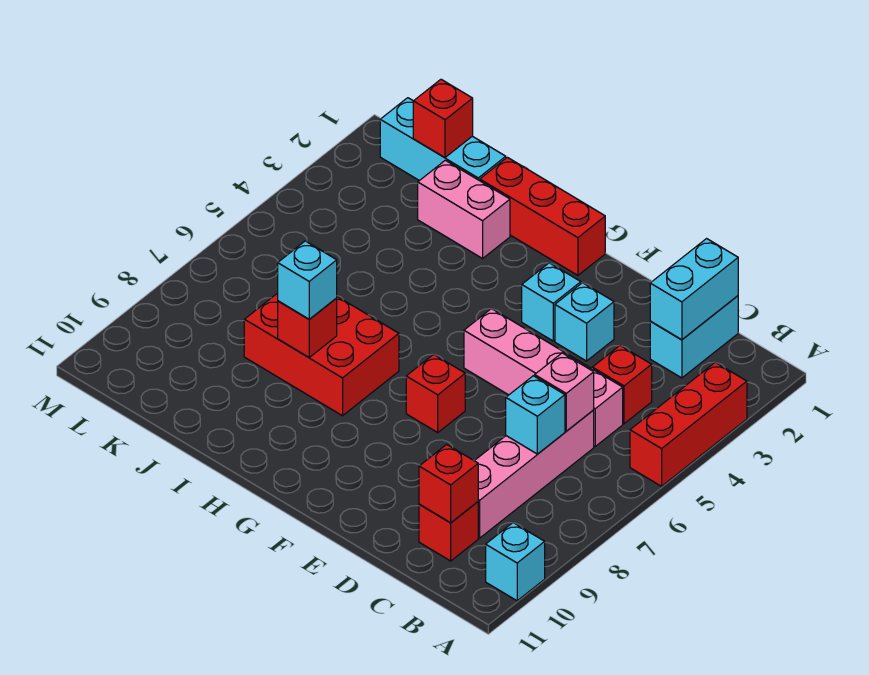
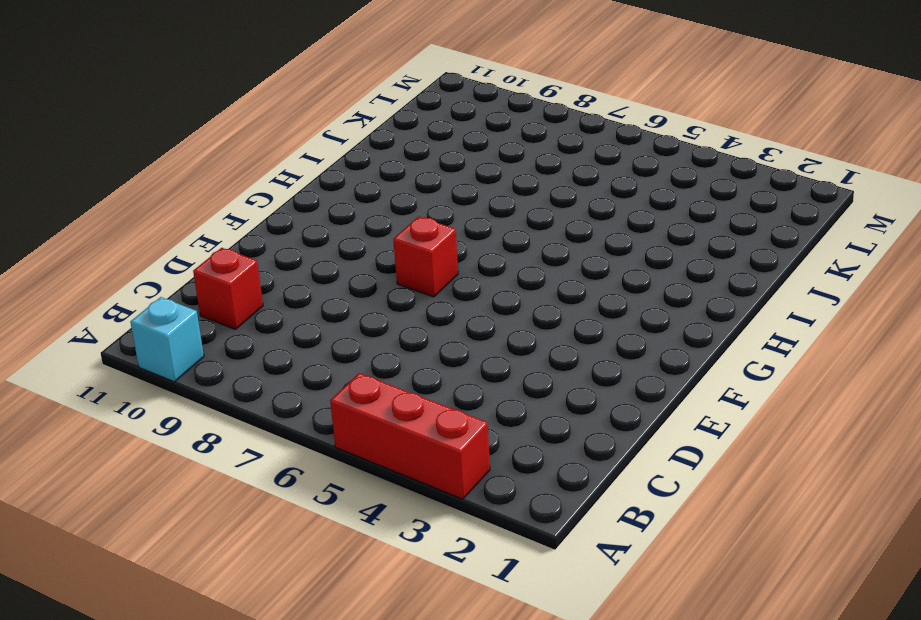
none -> cyan brick C1:C2 level 1
none -> red brick C4 level 1
none -> pink brick C5:F5 level 1

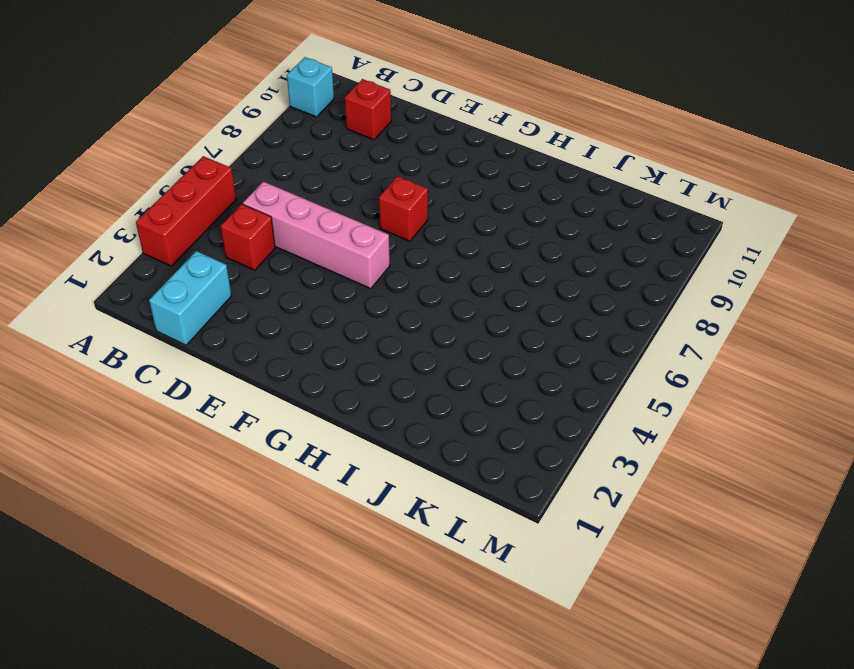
none -> pink brick C6:C9 level 1
none -> cyan brick E3 level 1
none -> cyan brick F3 level 1

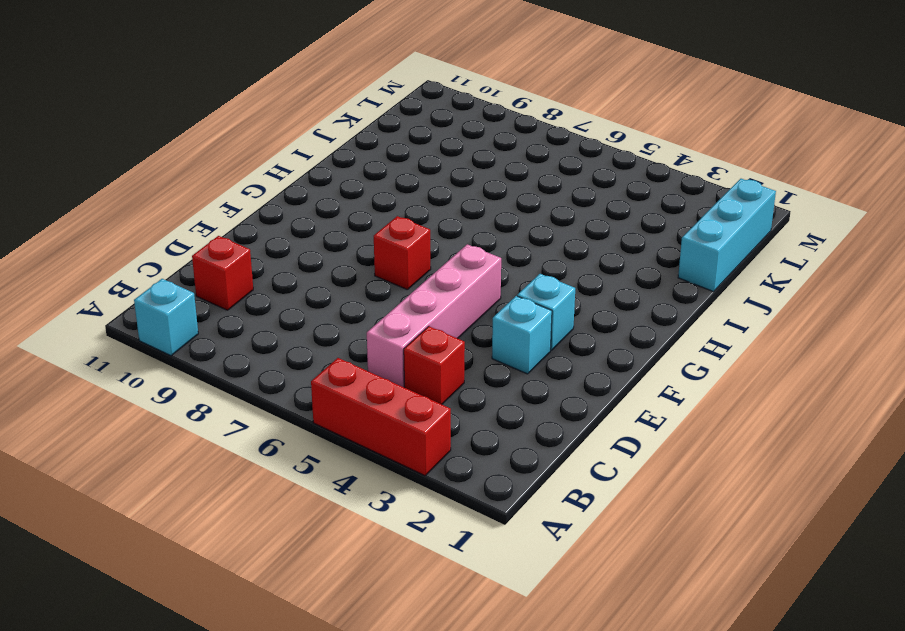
none -> cyan brick C1:C2 level 1
none -> pink brick C6:C9 level 1
none -> red brick G1:I1 level 1

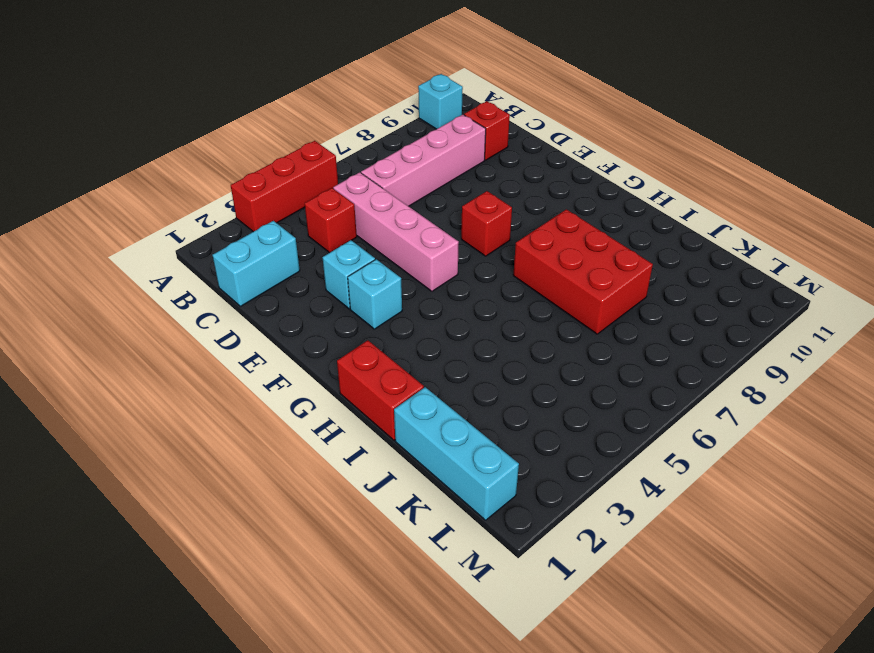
red brick H1:I1 level 1 -> red brick G1:I1 level 1
none -> pink brick I2:J2 level 1
none -> cyan brick C1:C2 level 2
none -> pink brick C6 level 2

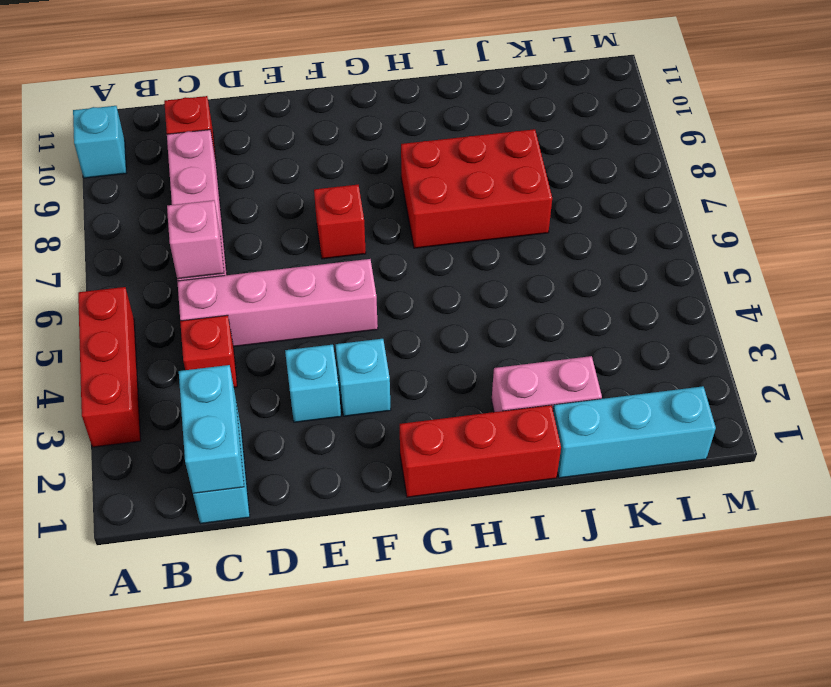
none -> cyan brick C7 level 2
none -> red brick C10 level 2
none -> red brick I8 level 2

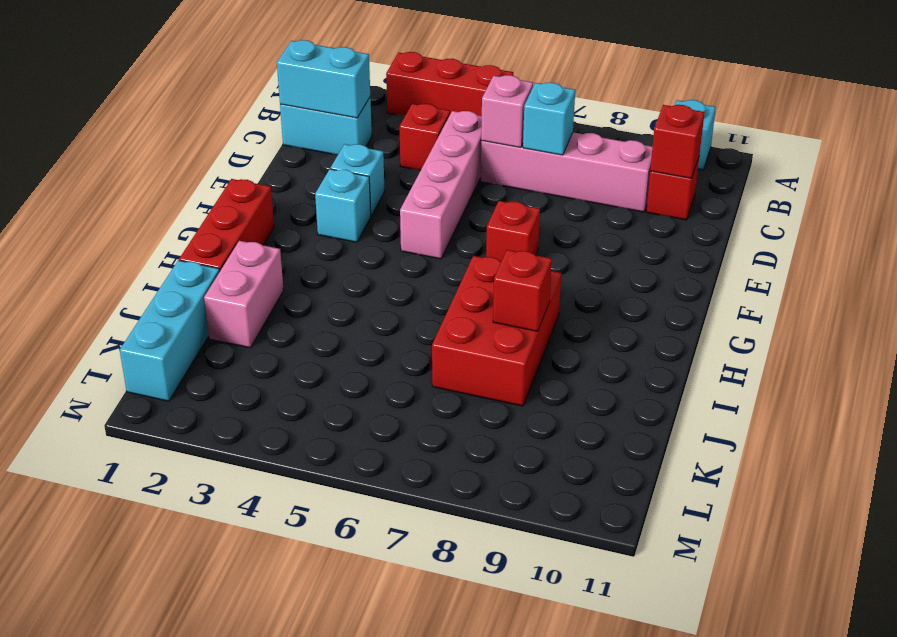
none -> red brick K1 level 2
none -> cyan brick I8 level 3

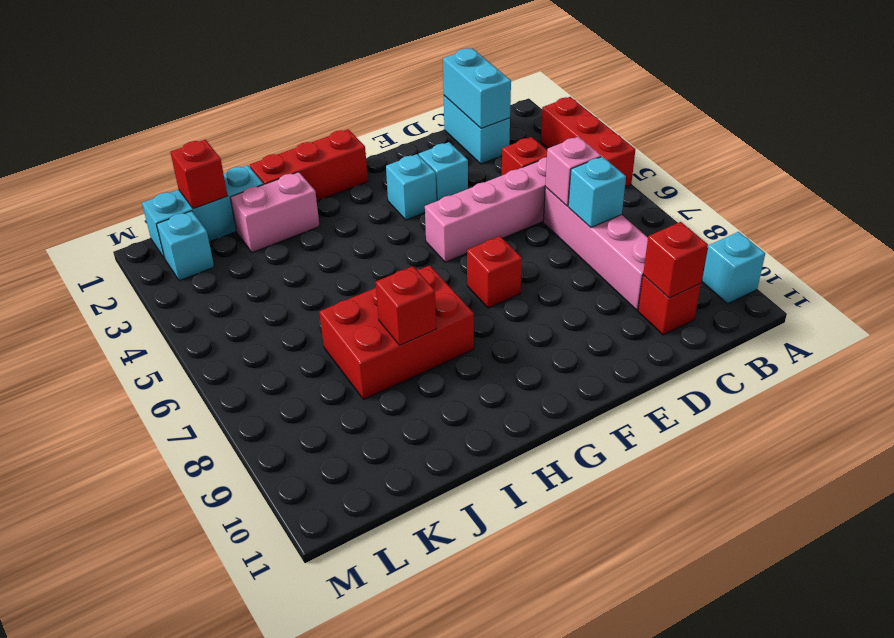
cyan brick L2 level 1 -> cyan brick I8 level 3

